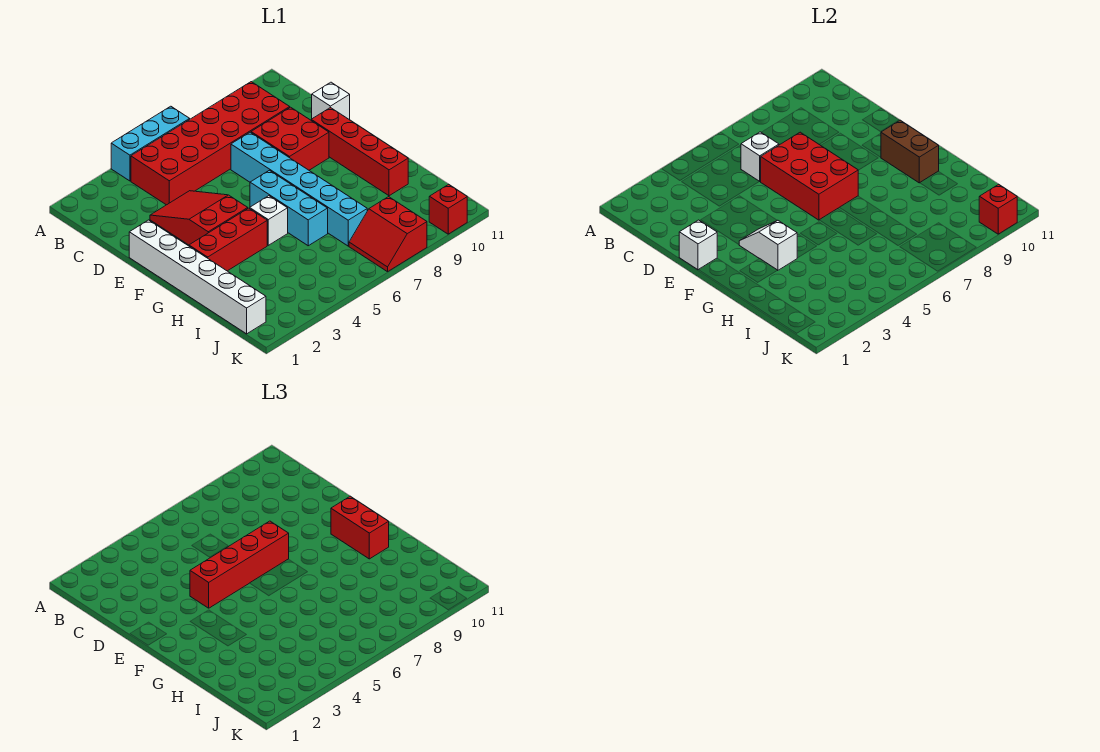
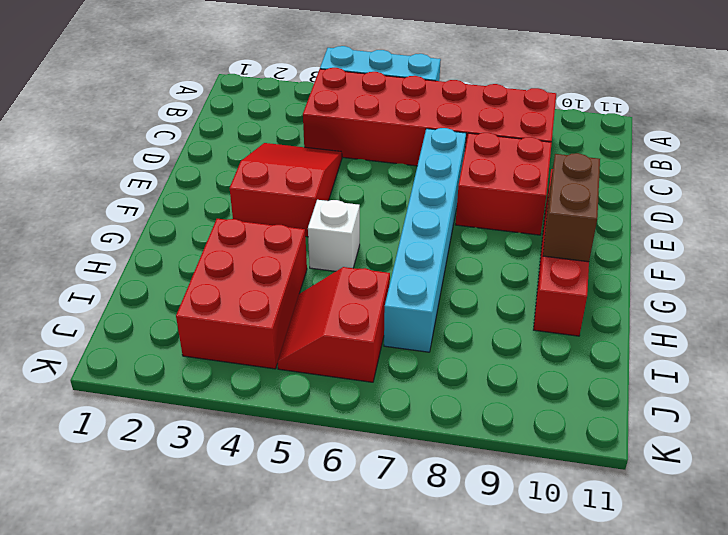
red brick H3:J4 level 1 -> red brick D6:F7 level 2
red slope I5:J6 level 1 top 6 -> red slope J7:K8 level 1 top 8
none -> white brick D11 level 1
none -> white brick E1:J1 level 1
none -> cyan brick F6:H6 level 1

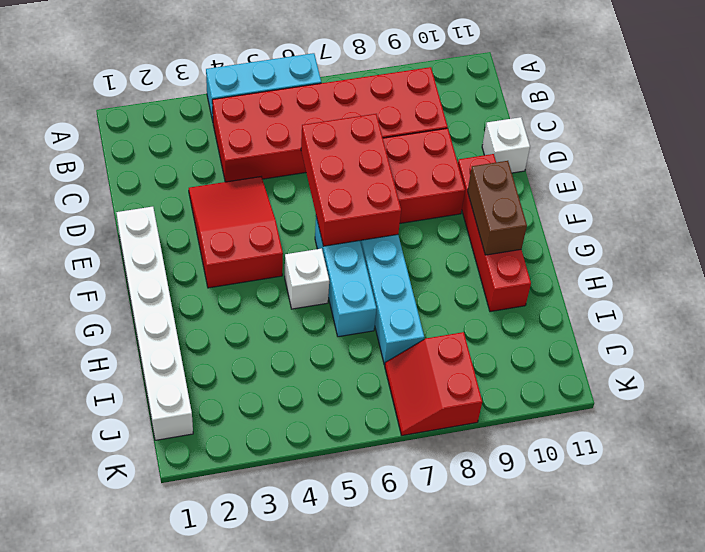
none -> red brick G2:G4 level 1
none -> red brick K10 level 1
none -> white brick C6 level 2

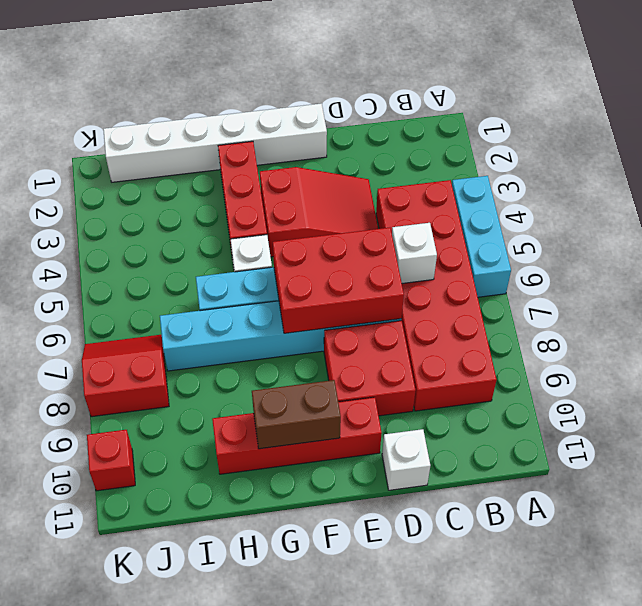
none -> white brick E1 level 2
none -> white slope F3:G3 level 2 top G
none -> red brick K10 level 2

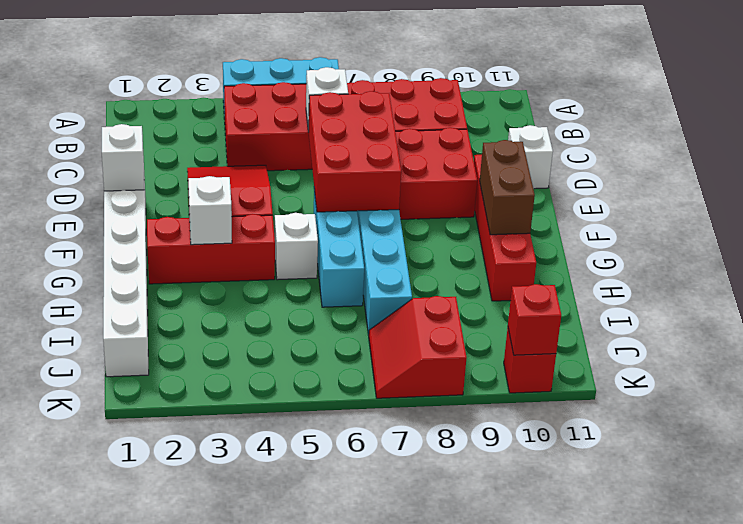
none -> red brick E4:E7 level 3
none -> red brick F10:G10 level 3

